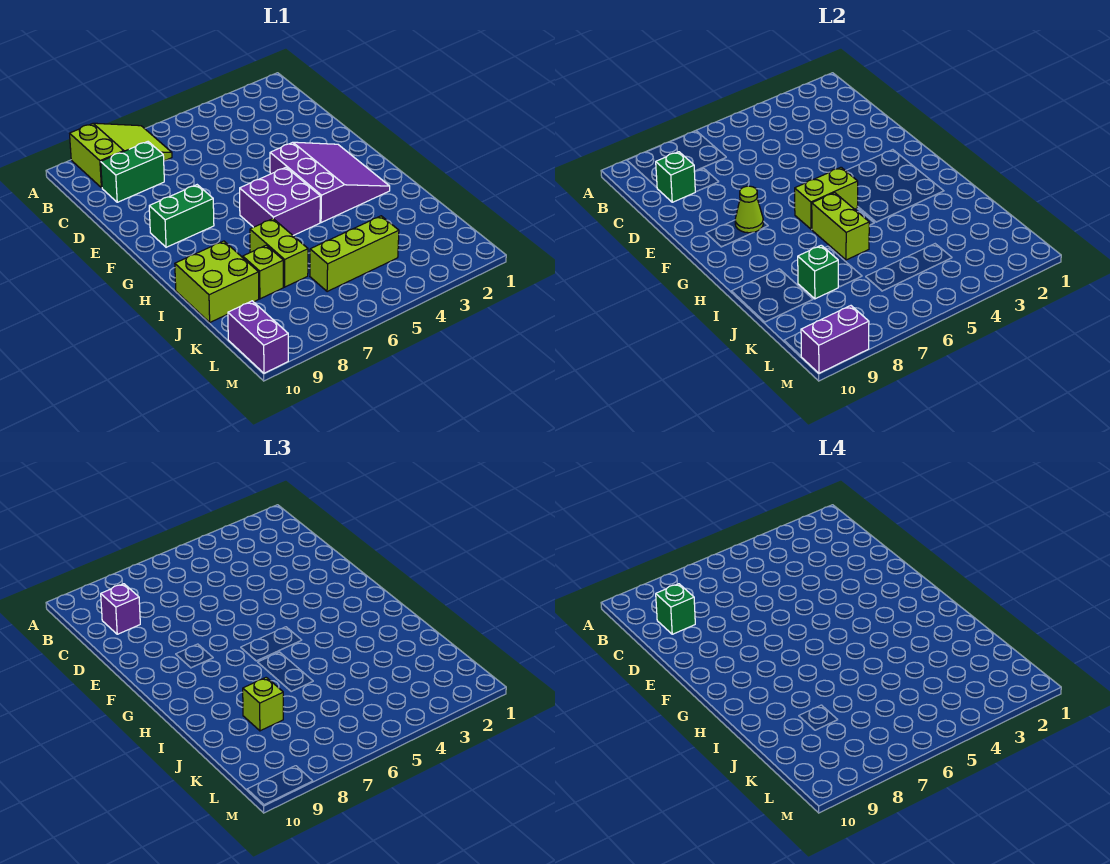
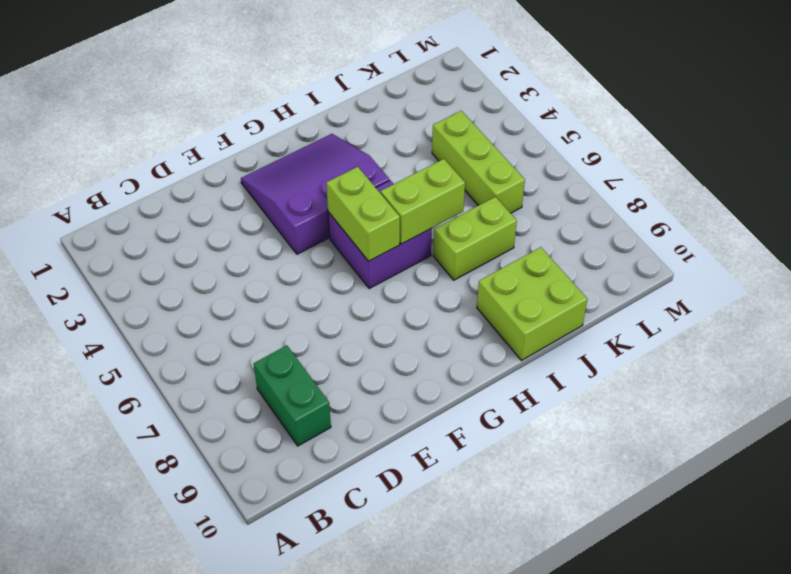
none -> lime slope A7:B9 level 1 top 9
none -> green brick F8:F9 level 1
none -> lime brick J8 level 1

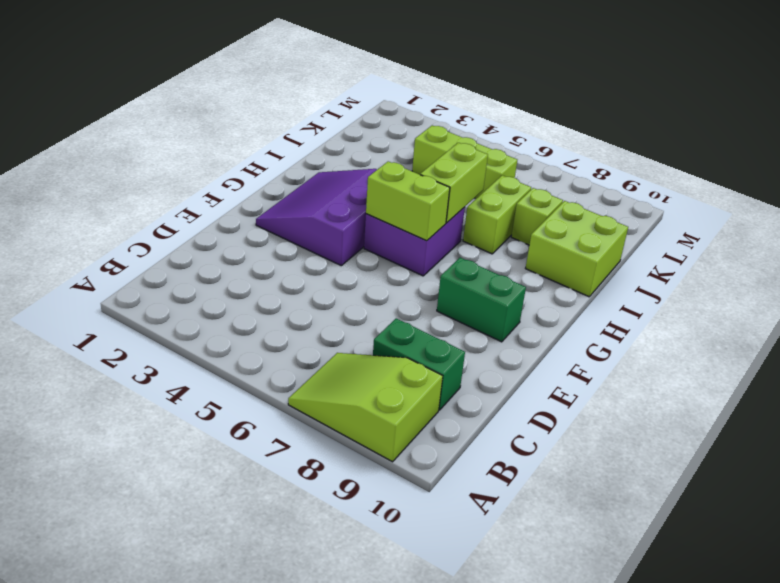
none -> purple brick L10:M10 level 1
none -> green brick C9 level 2
none -> lime cone F8 level 2

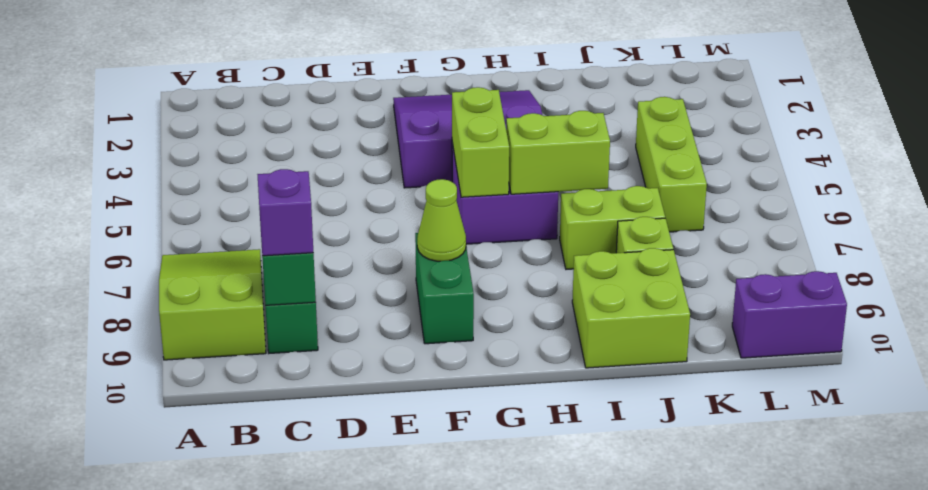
none -> green brick J8 level 2
none -> purple brick M9:M10 level 2
none -> lime brick J8 level 3

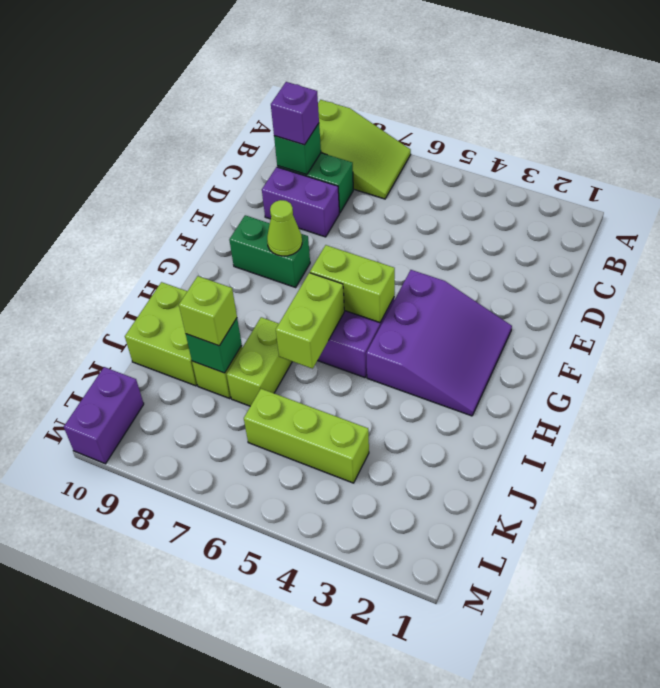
purple brick D8:D9 level 1 -> purple brick M9:M10 level 2
none -> green brick C9 level 4

